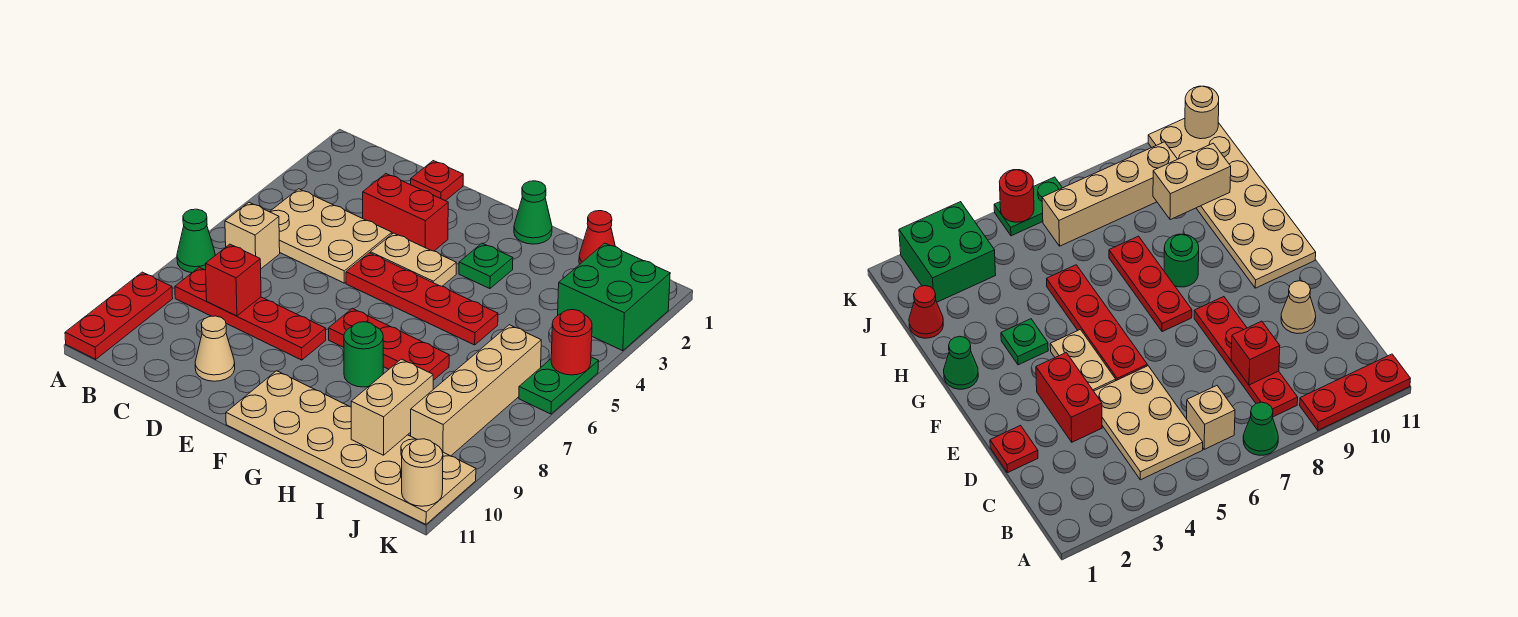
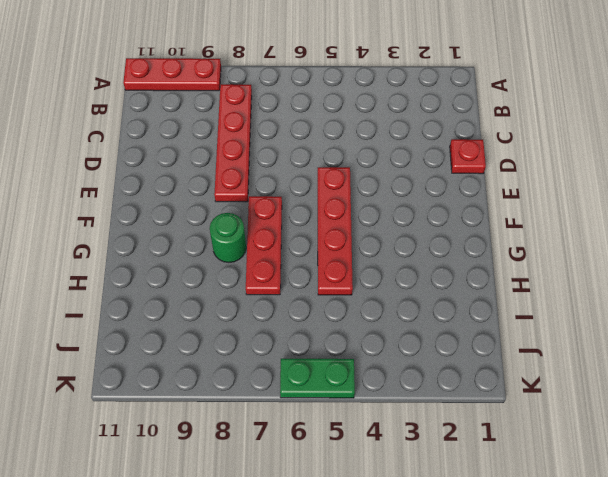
none -> green cone A7 level 1
none -> tan plate B4:D5 level 1
none -> tan brick B6 level 1

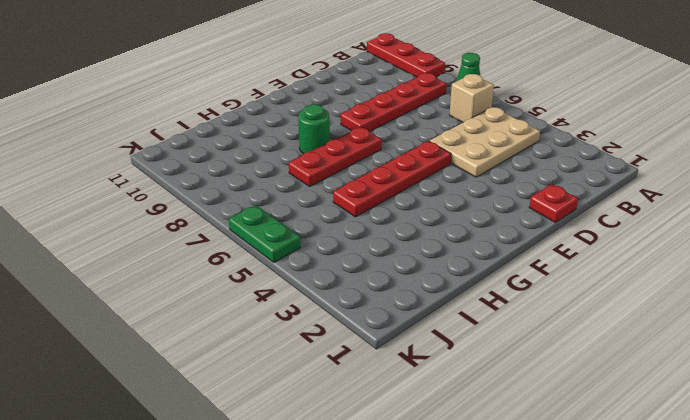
none -> red brick D3:E3 level 1
none -> tan cone D10 level 1
none -> tan plate E4:F4 level 1

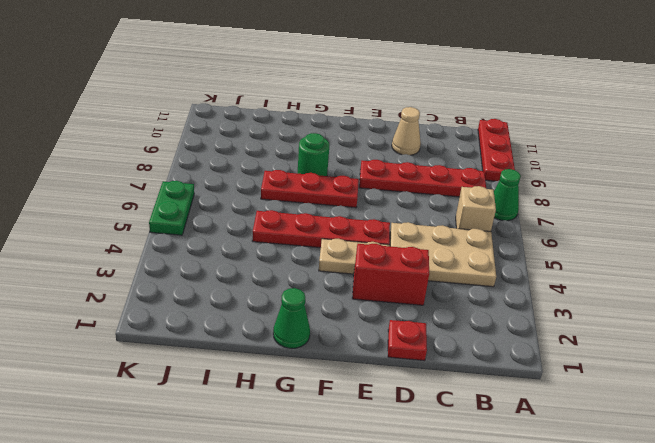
none -> tan plate F10:K11 level 1
none -> green plate G3 level 1
none -> red cone I1 level 1

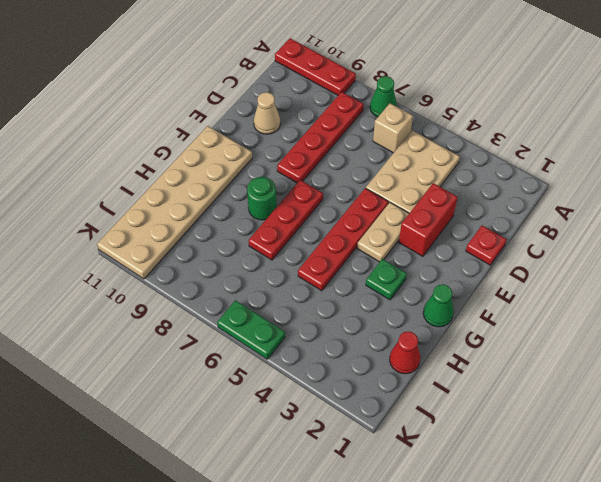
none -> green brick J2:K3 level 1
none -> tan brick J6:J9 level 1
none -> red brick C8 level 2

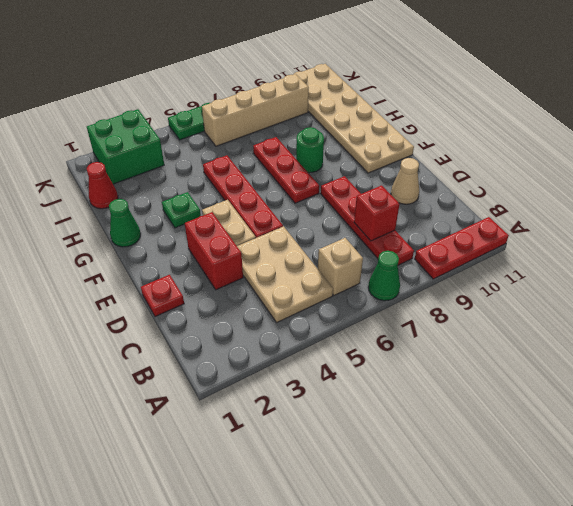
none -> tan brick I9:I10 level 2
none -> red round brick K5 level 2
none -> tan round brick K11 level 2

